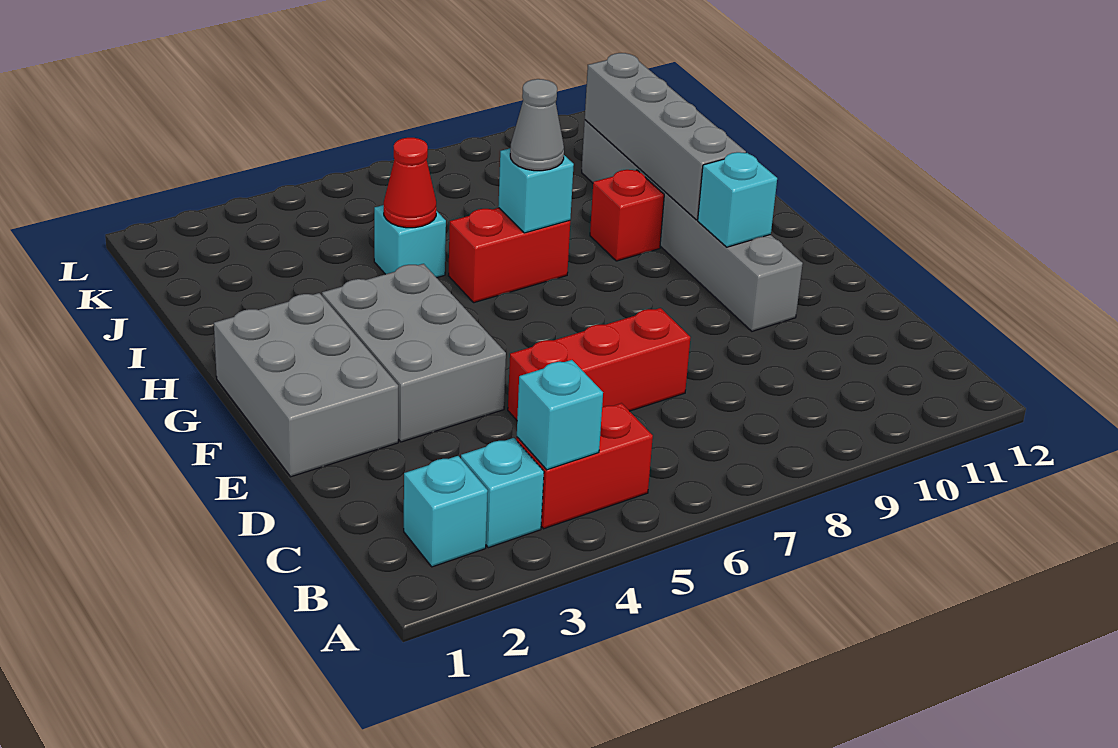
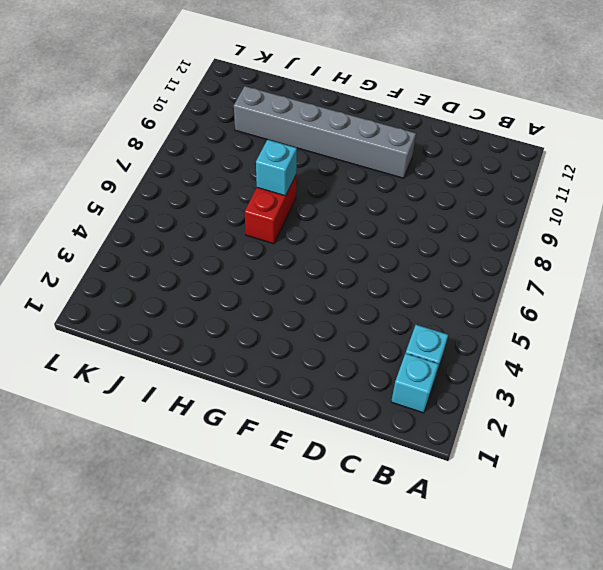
none -> red brick B4:B5 level 1
none -> red brick D5:D7 level 1
none -> grey brick E1:G2 level 1

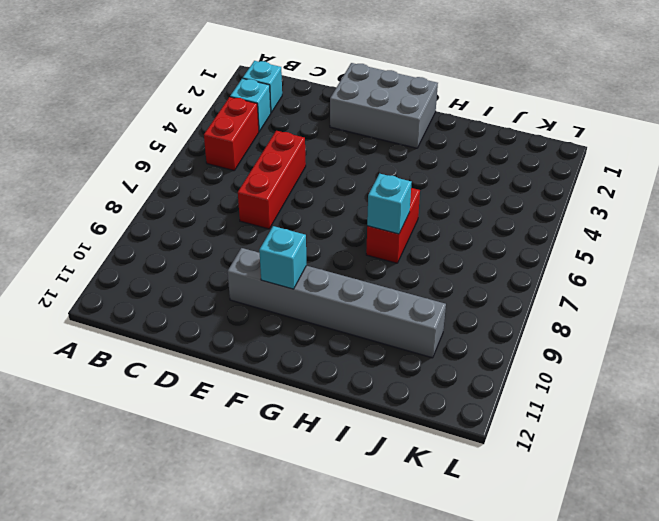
none -> grey brick E3:G4 level 1
none -> red brick H9 level 1
none -> cyan brick I5 level 1

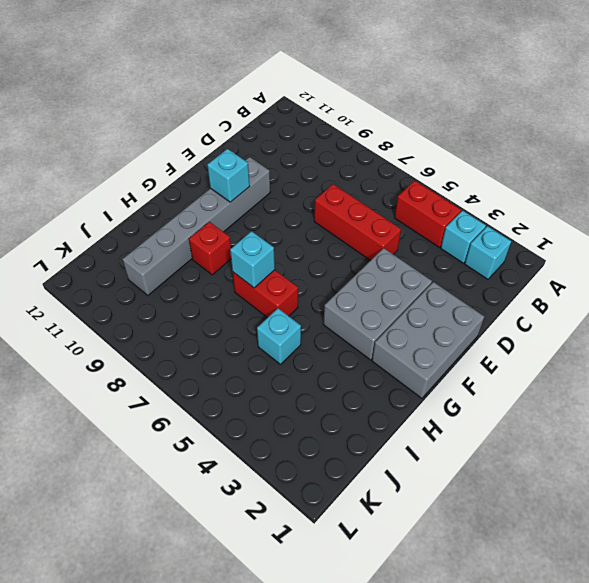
none -> cyan brick B4 level 2
none -> grey brick G10:J10 level 2
none -> red cone I5 level 2

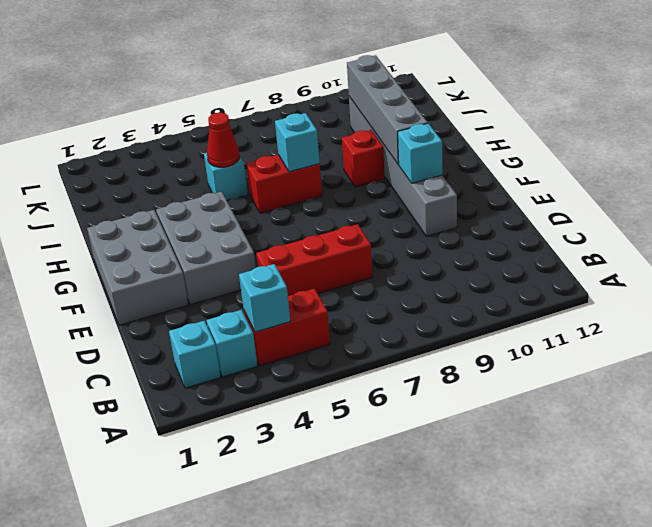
none -> grey cone H7 level 3

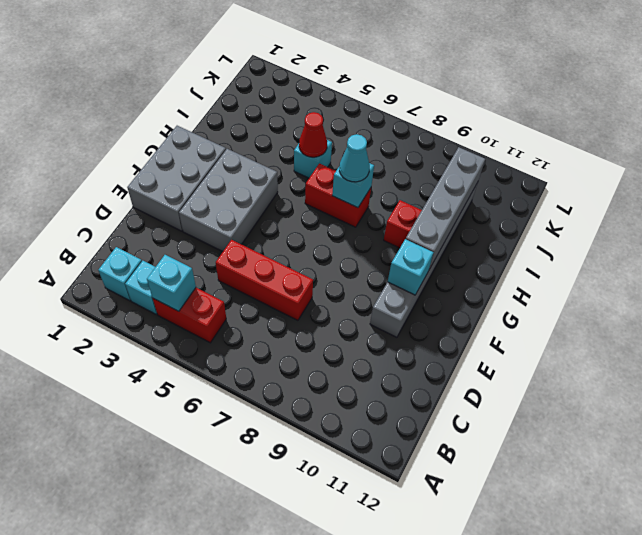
cyan cone H7 level 3 -> grey cone H7 level 3

